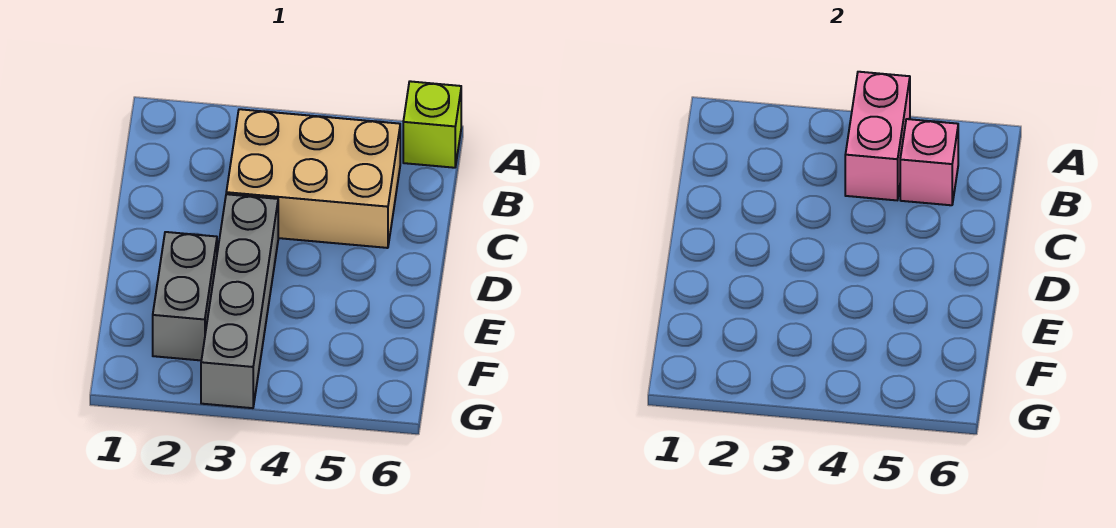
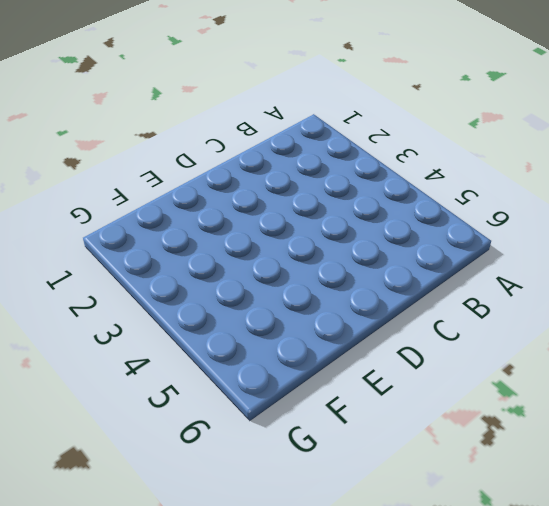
none -> lime brick A6 level 1
none -> tan brick B3:C5 level 1

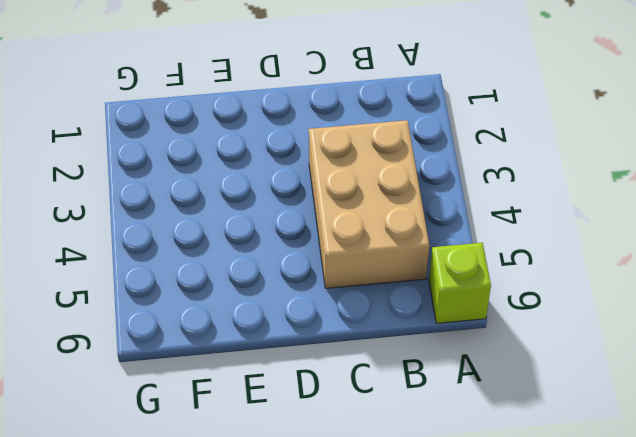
none -> grey brick D3:G3 level 1
none -> grey brick E2:F2 level 1

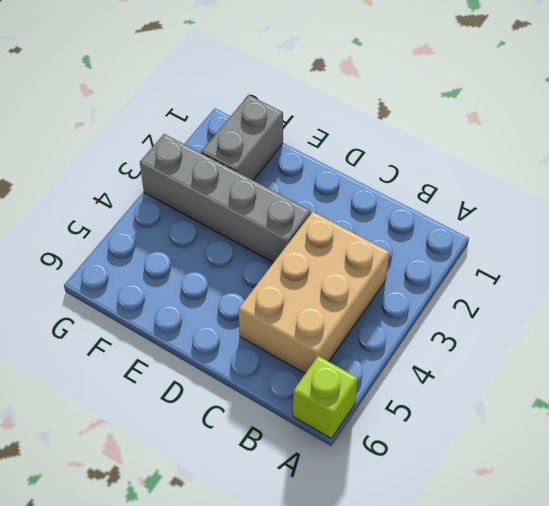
grey brick F1:F2 level 1 -> grey brick E2:F2 level 1
none -> pink brick A4:B4 level 2
none -> pink brick B5 level 2

